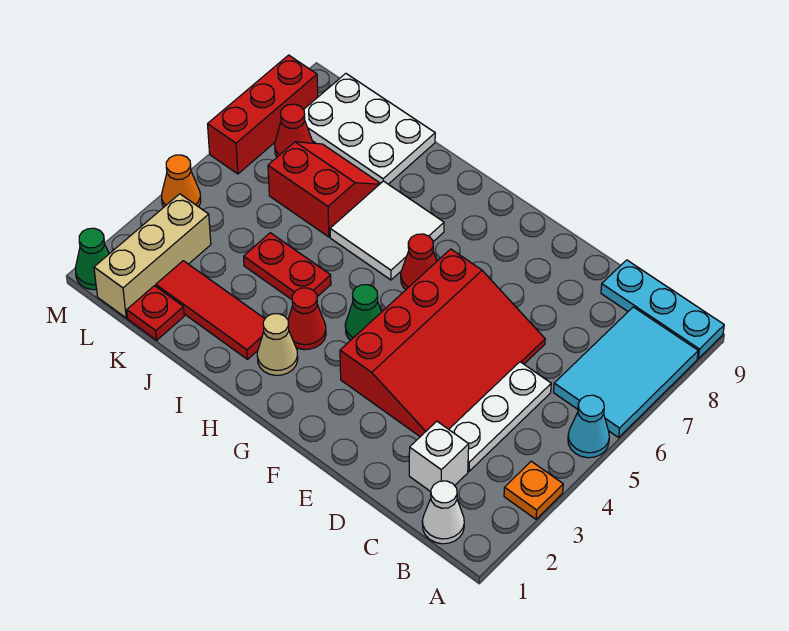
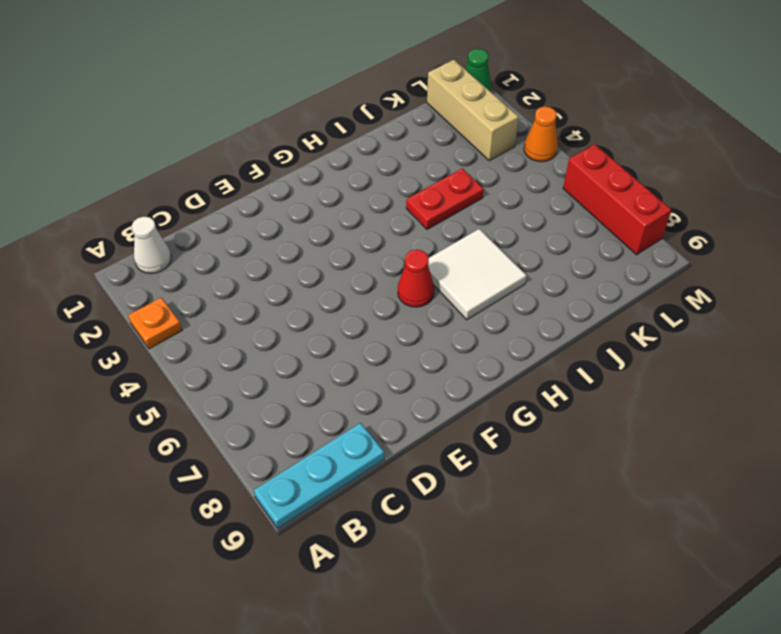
none -> cyan cone A5 level 1
none -> cyan tile A6:B8 level 1
none -> white brick C2 level 1

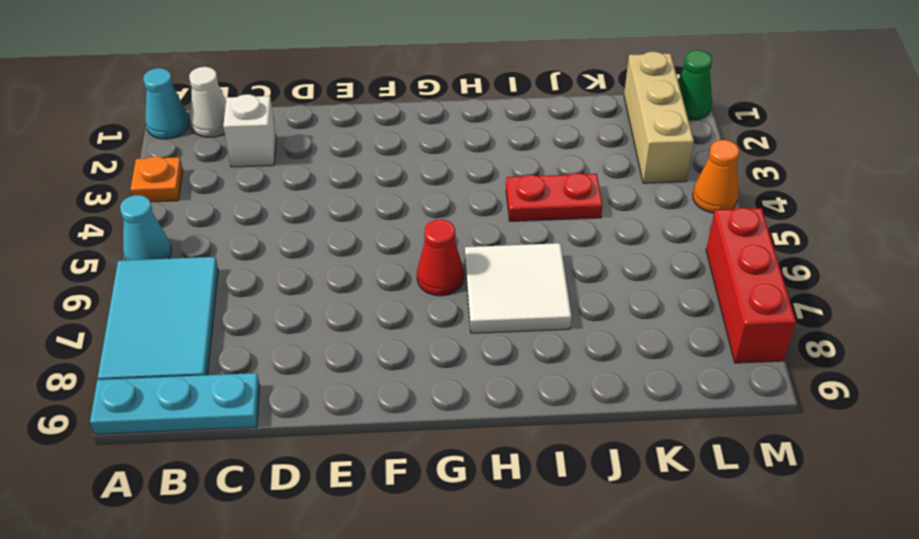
cyan cone A1 level 1 -> none
none -> white plate C3:C5 level 1
none -> red slope D3:F6 level 1 top F
none -> green cone G4 level 1

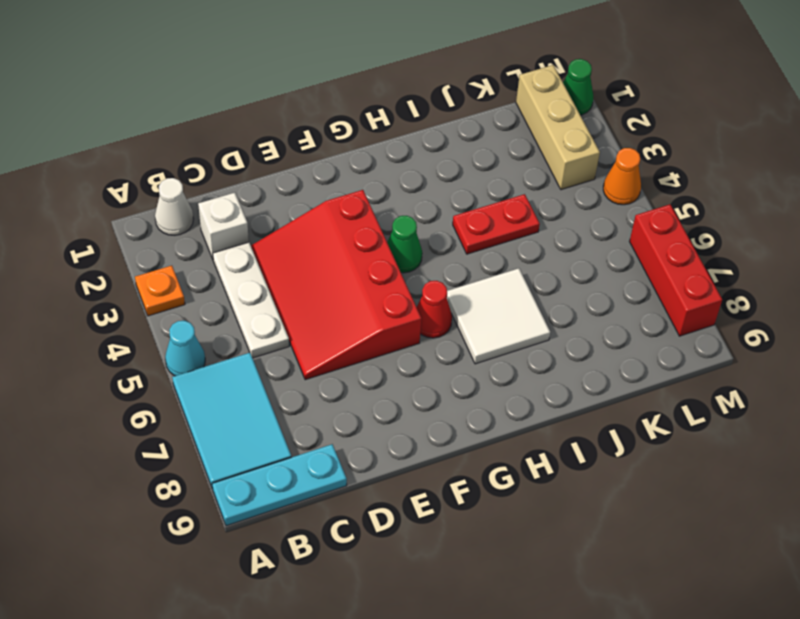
none -> tan cone H2 level 1
none -> red cone H3 level 1
none -> red tile I2:K2 level 1

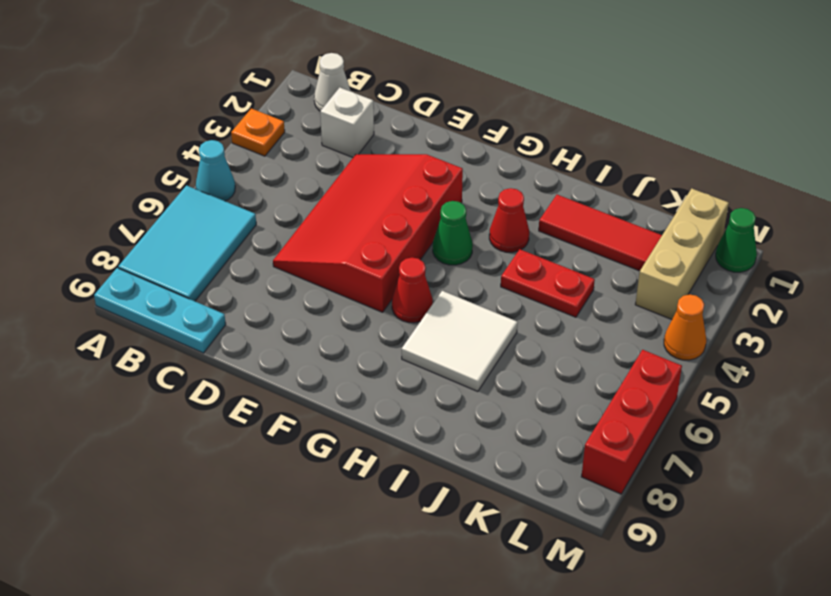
none -> white plate C3:C5 level 1
none -> tan cone H2 level 1
none -> red slope J6:K7 level 1 top 6

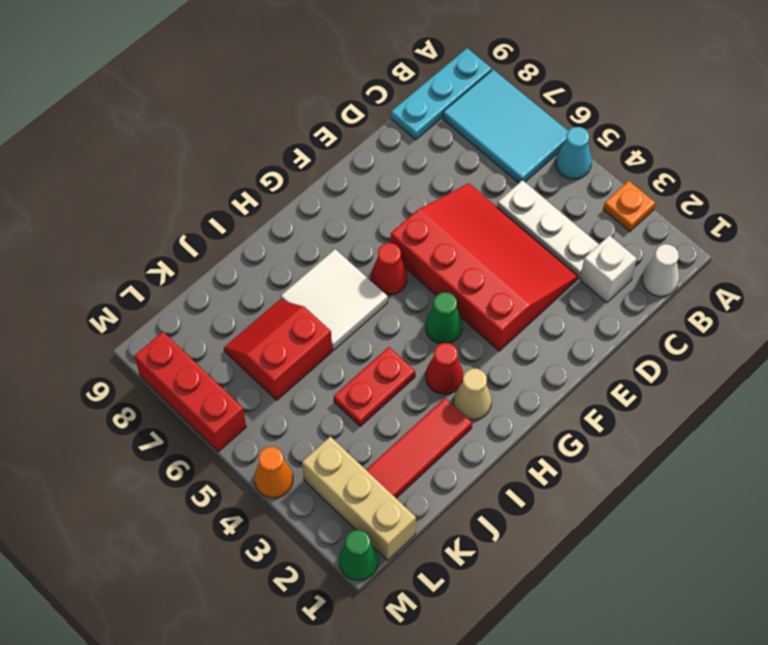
none -> white plate J8:L9 level 1
none -> red plate K1 level 1
none -> red cone L7 level 1

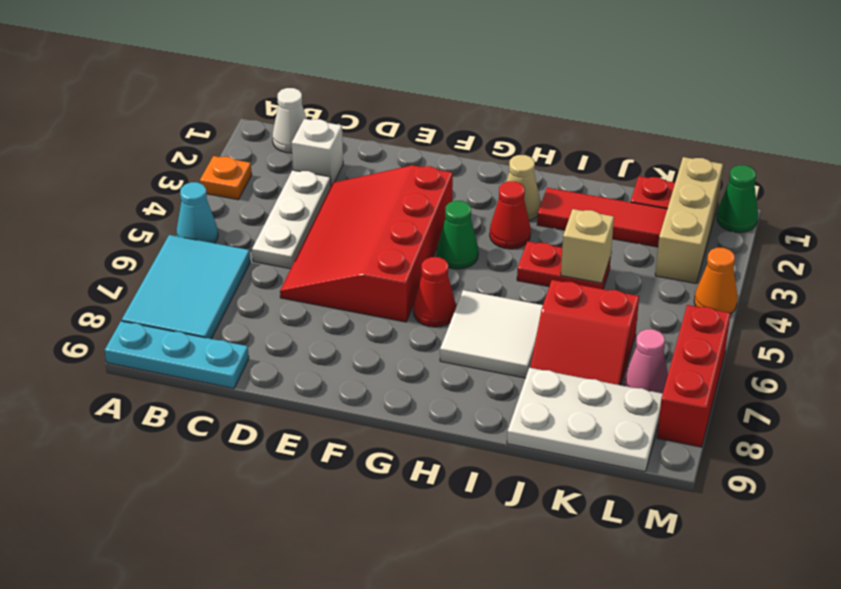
tan brick J4 level 2 -> none
pink cone L7 level 1 -> red cone L7 level 1

